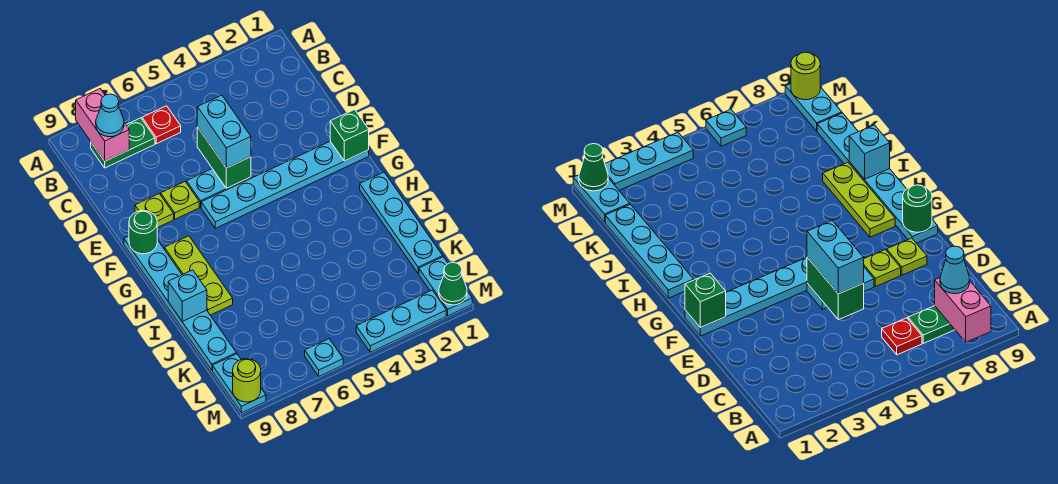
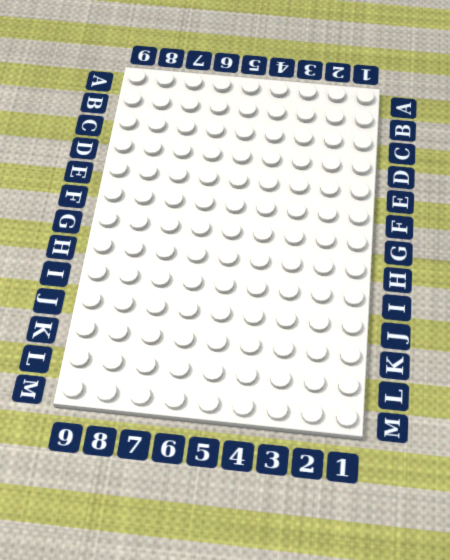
none -> red plate B6 level 1
none -> green plate B7:B8 level 1
none -> cyan plate E5:E6 level 1

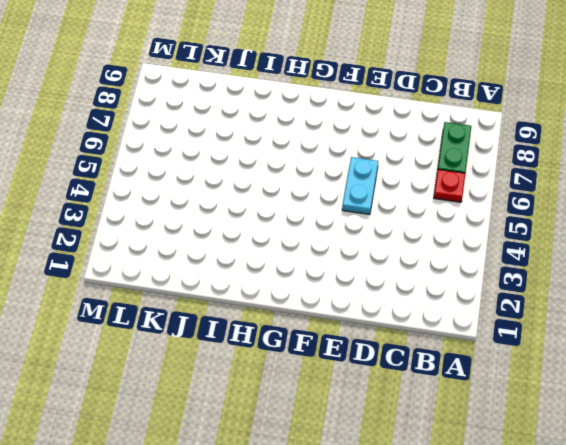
none -> lime plate E7 level 1
none -> lime plate E8 level 1
none -> cyan plate F1:F6 level 1

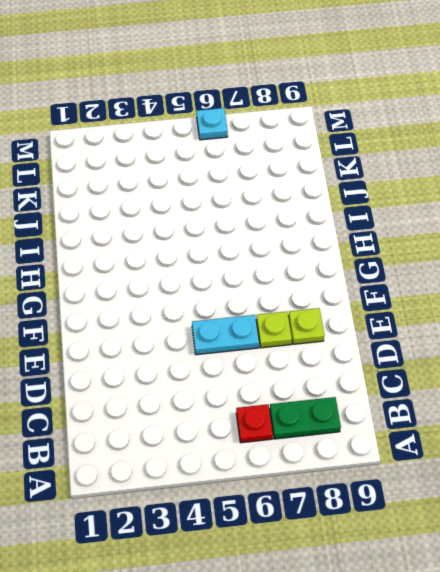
none -> cyan plate F1:F6 level 1
none -> cyan plate F9:K9 level 1
none -> lime plate G8:I8 level 1

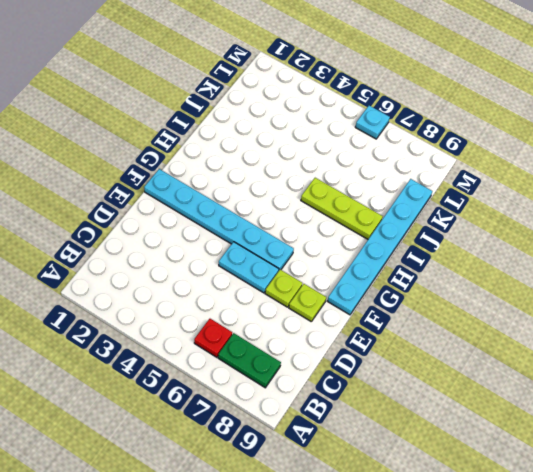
lime plate I6:I8 level 1 -> lime plate G8:I8 level 1
none -> cyan plate H1:K1 level 1
none -> cyan plate L1:M1 level 1
none -> cyan plate L9:M9 level 1

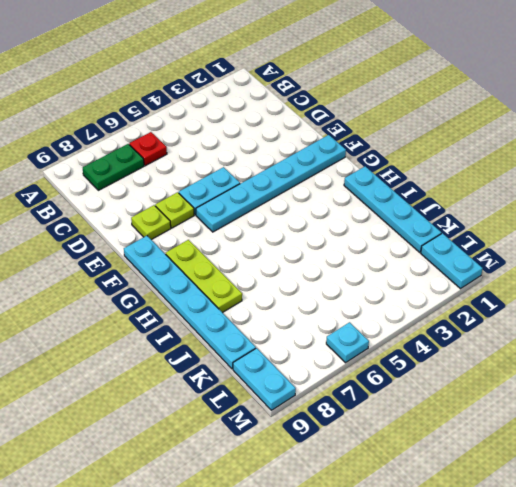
none -> cyan plate M2:M4 level 1
none -> pink brick A8:B8 level 2
none -> green brick D5:E5 level 2

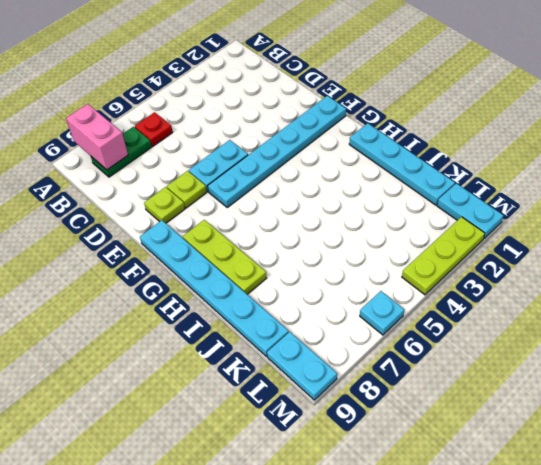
lime plate M2:M4 level 1 -> cyan plate M2:M4 level 1
none -> green brick D5:E5 level 2
none -> green brick F1 level 2
none -> green round brick F9 level 2

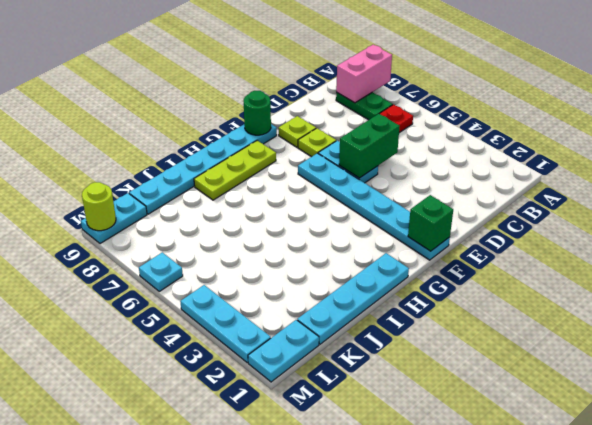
none -> cyan brick I9 level 2
none -> green cone M1 level 2
none -> cyan cone B8 level 3

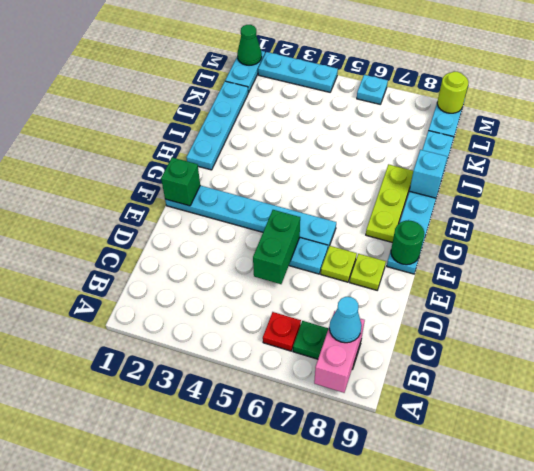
none -> cyan brick D5:E5 level 3

